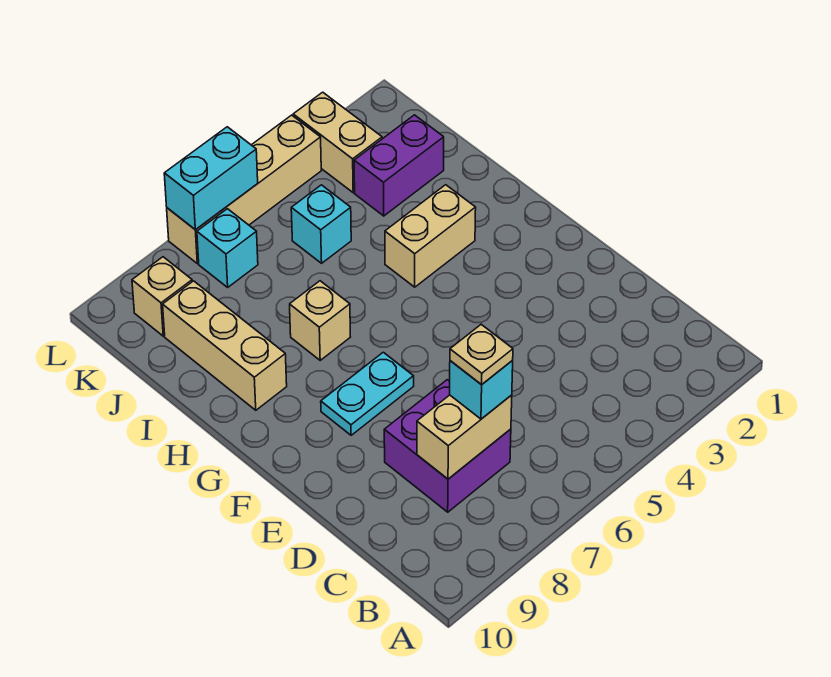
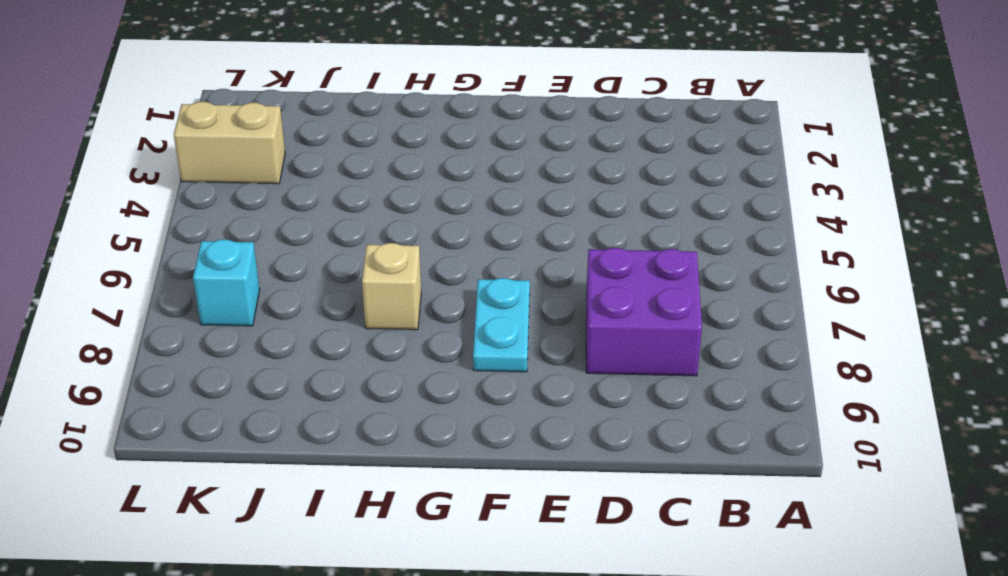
none -> tan brick H3:H4 level 1
none -> tan brick H9:J9 level 1
none -> purple brick J2:J3 level 1

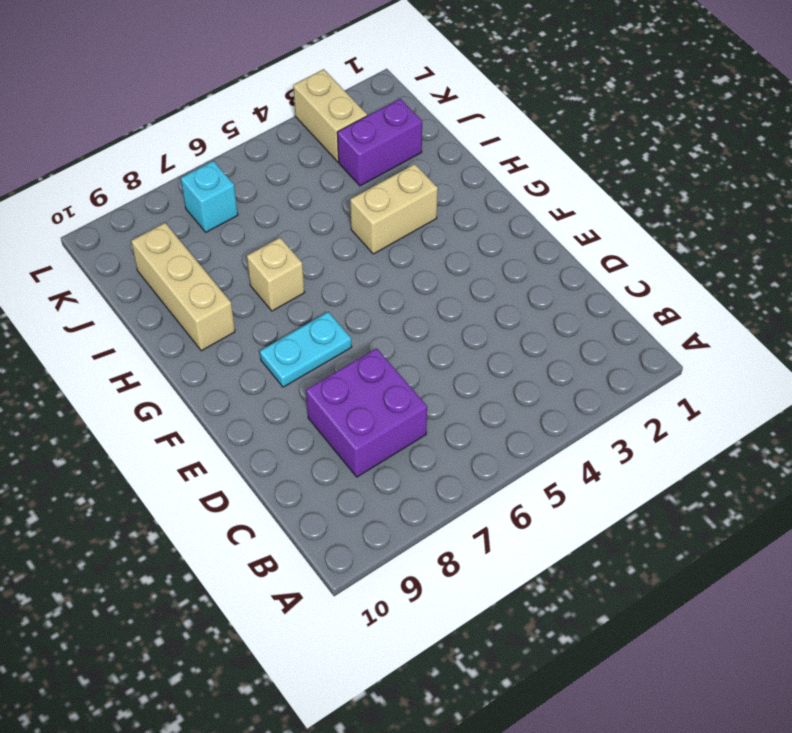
none -> cyan brick J5 level 1
none -> tan brick K9 level 1
none -> tan brick L4:L7 level 1

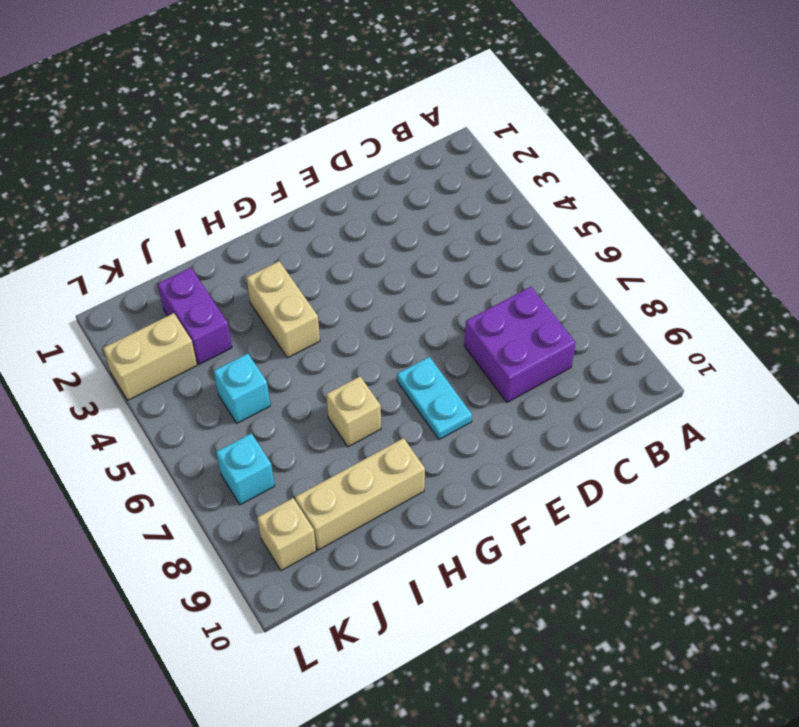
none -> tan brick L4:L7 level 1
none -> tan brick C7:C8 level 2
none -> cyan brick L6:L7 level 2

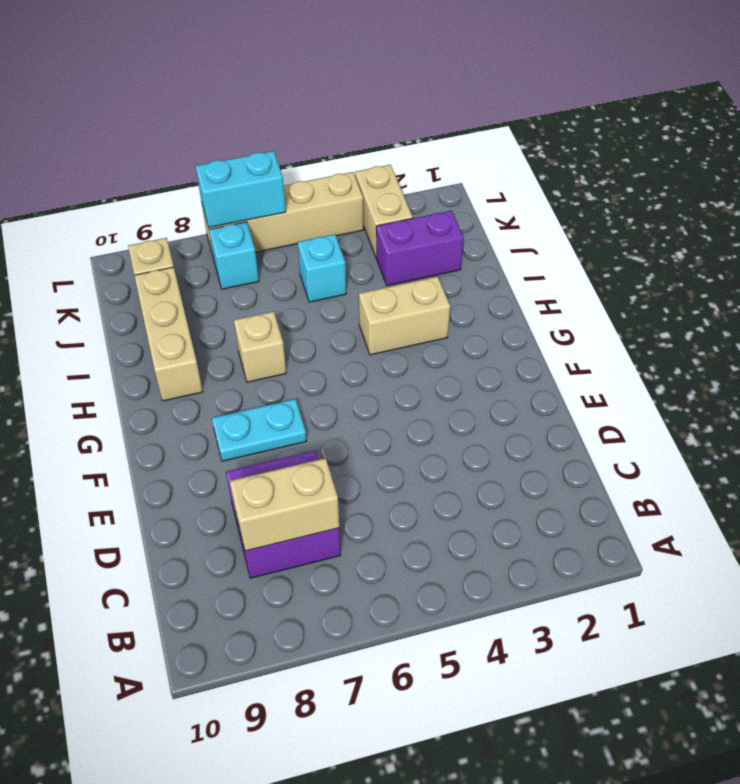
none -> cyan brick C7 level 3
none -> tan plate C7 level 4

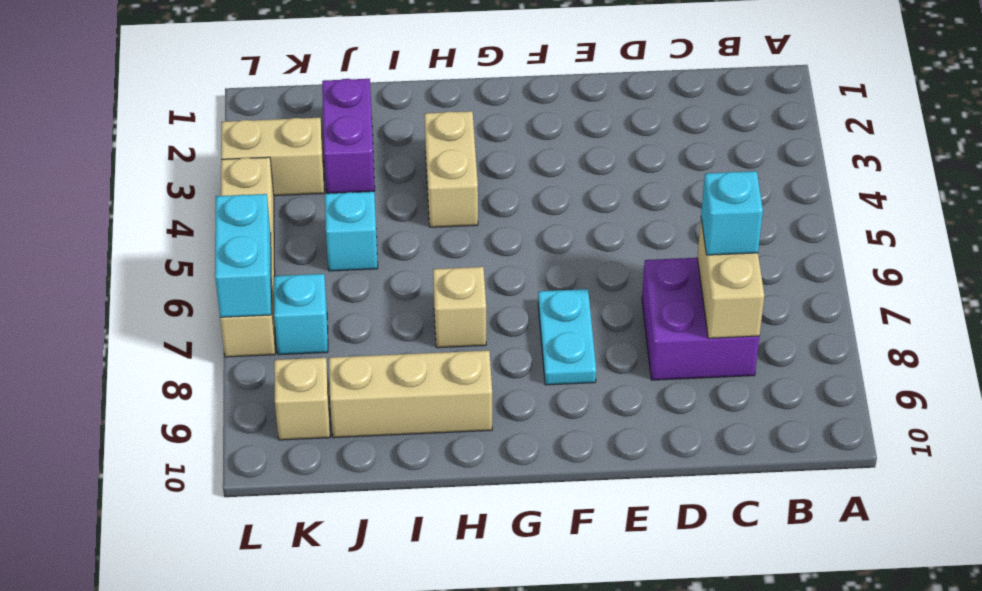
none -> tan plate C7 level 4

